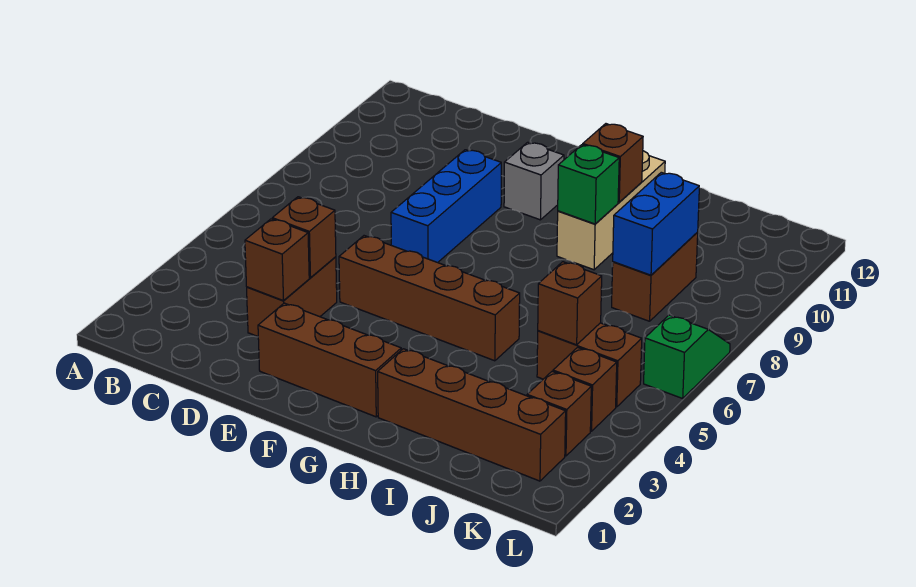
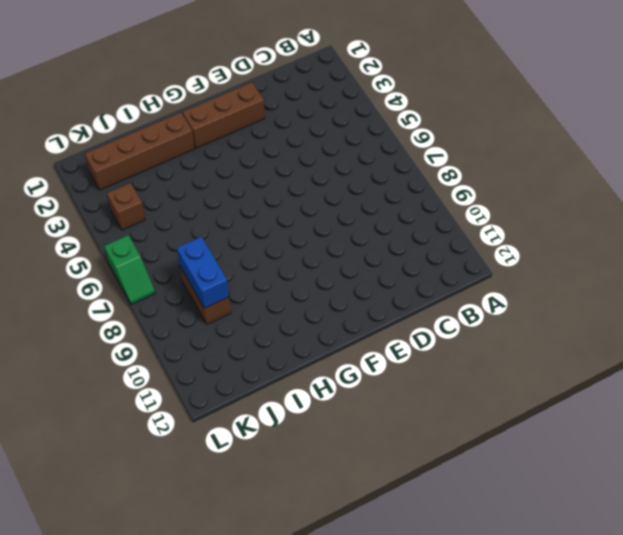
none -> brown brick D3:D4 level 1
none -> brown brick E5:H5 level 1
none -> blue brick E7:E9 level 1

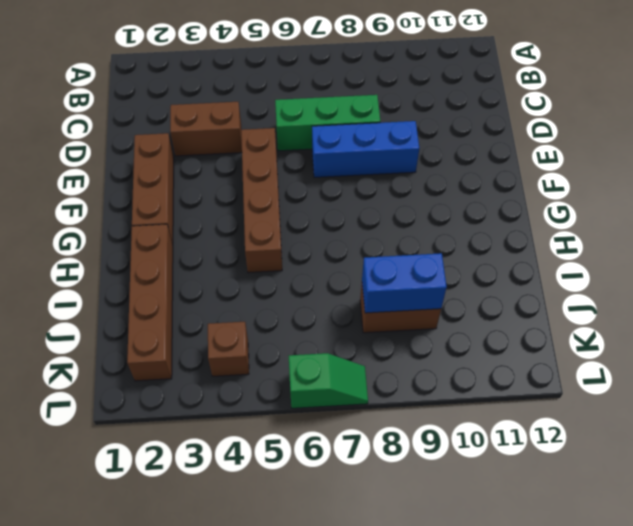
green brick D6:D8 level 1 -> none
none -> grey brick F10 level 1
none -> tan brick H9:H11 level 1
none -> brown brick J5:K5 level 1

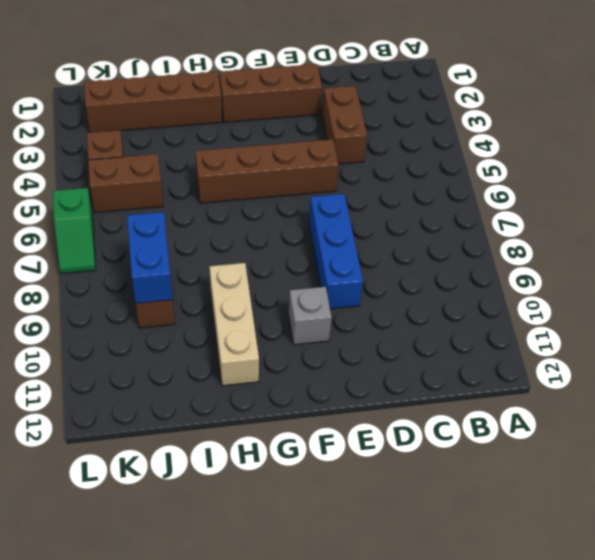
none -> brown brick K3 level 1
none -> brown brick D3 level 2
none -> brown brick D4 level 2

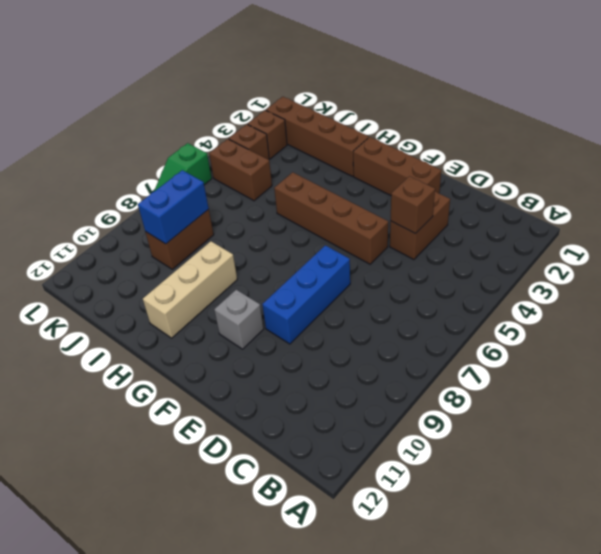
none -> brown brick D3 level 2
none -> green brick H9 level 2
none -> brown brick H10 level 2

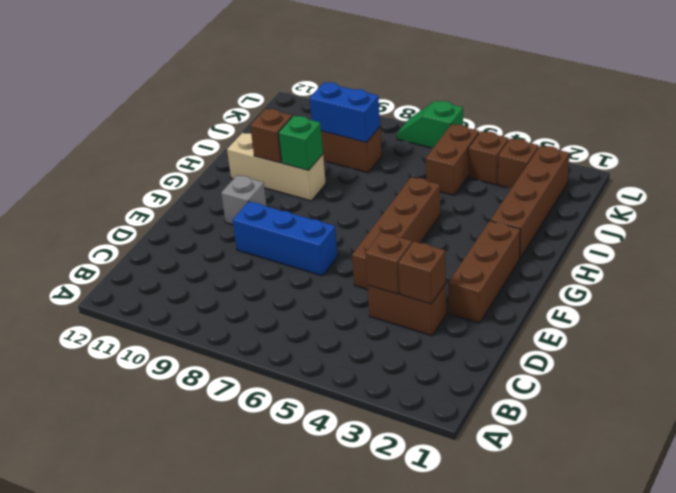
none -> brown brick J5 level 2

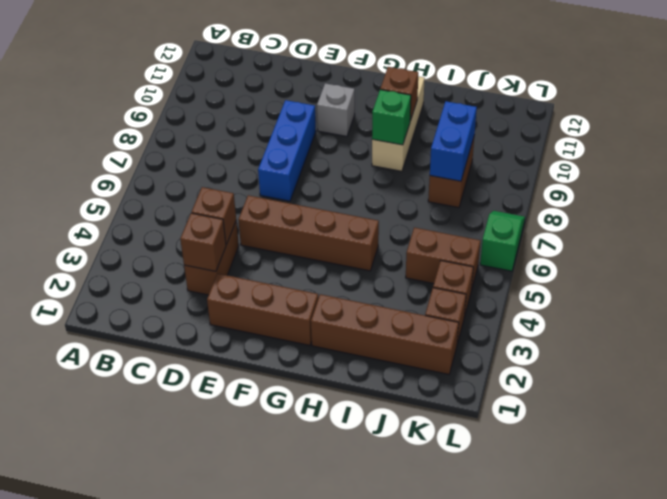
none -> brown brick J5 level 2

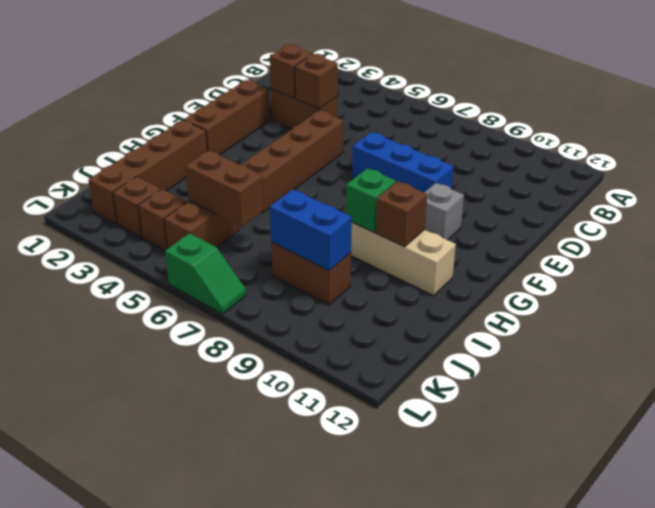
brown brick J5:J6 level 2 -> brown brick J5 level 2

